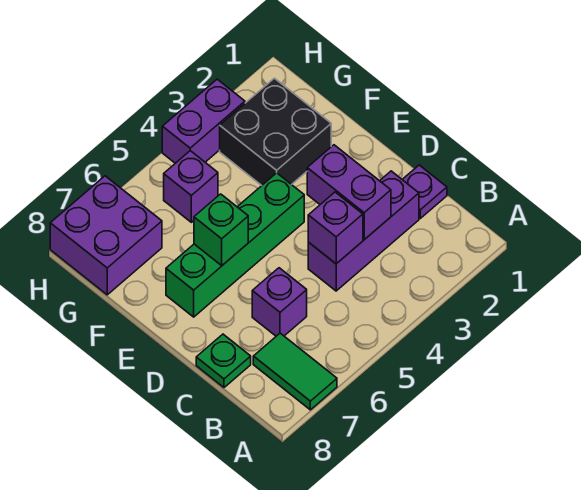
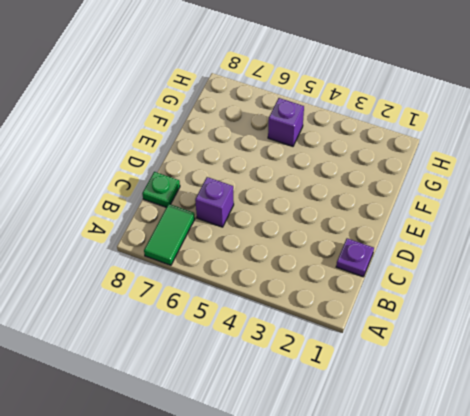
none -> purple brick C2:C4 level 1
none -> green brick E4:E7 level 1
none -> black brick F2:G3 level 1

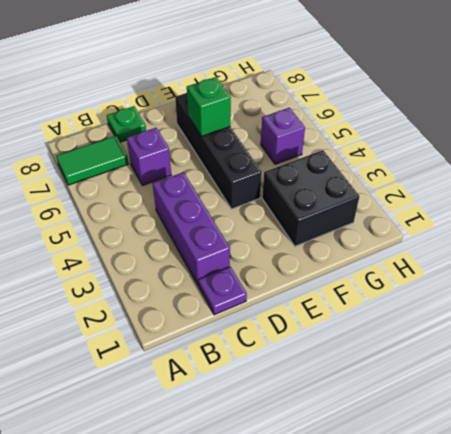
black brick E4:E7 level 1 -> green brick E4:E7 level 1
none -> purple brick G7:H8 level 1
none -> purple brick H3:H4 level 1
none -> purple brick C3:D3 level 2

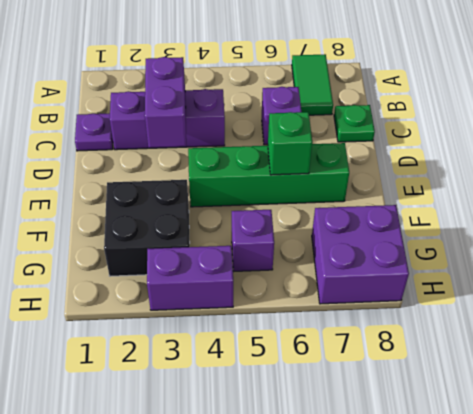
none -> purple brick C4 level 2

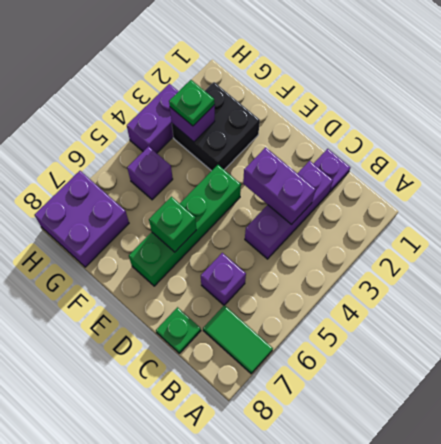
purple brick G3 level 2 -> purple brick C4 level 2
green plate G3 level 3 -> none

